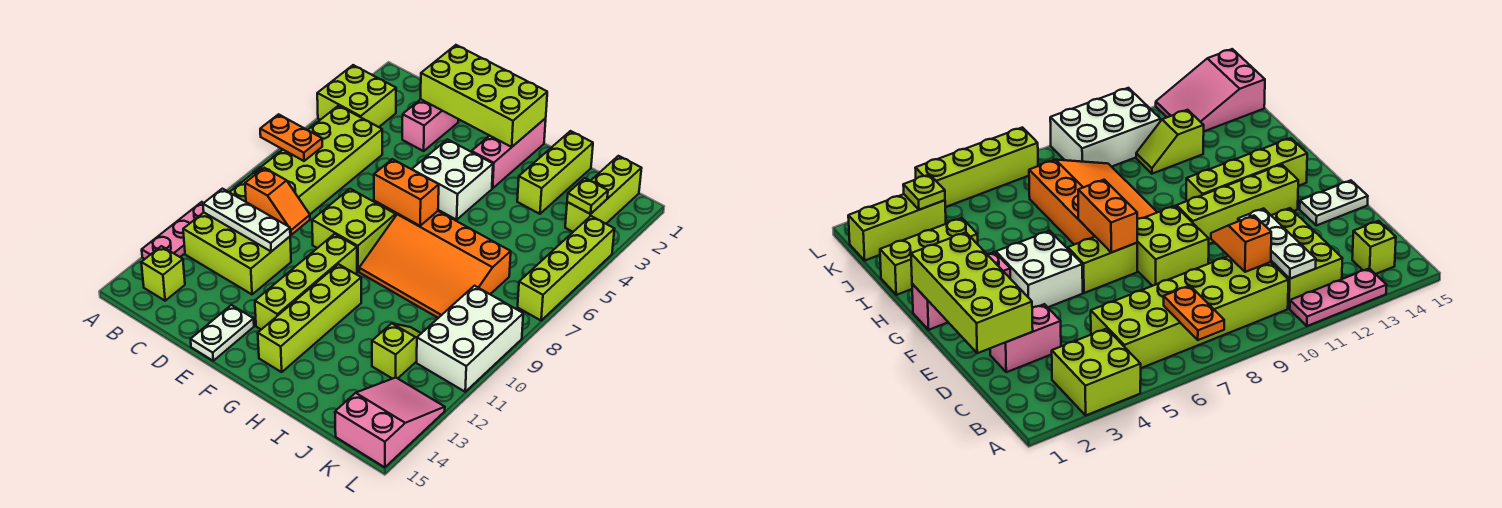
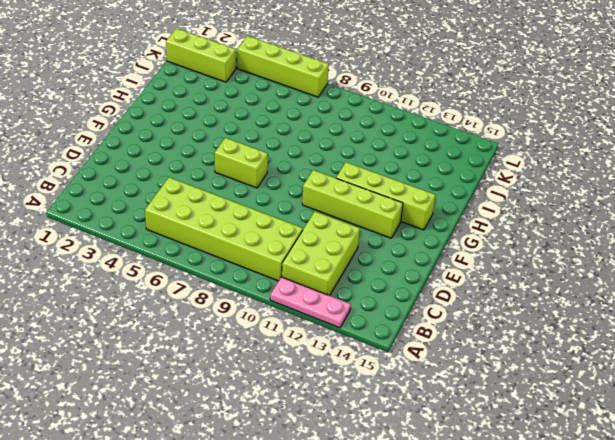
none -> lime brick A3:B4 level 1
none -> lime brick B14 level 1
none -> pink brick D2:D3 level 1

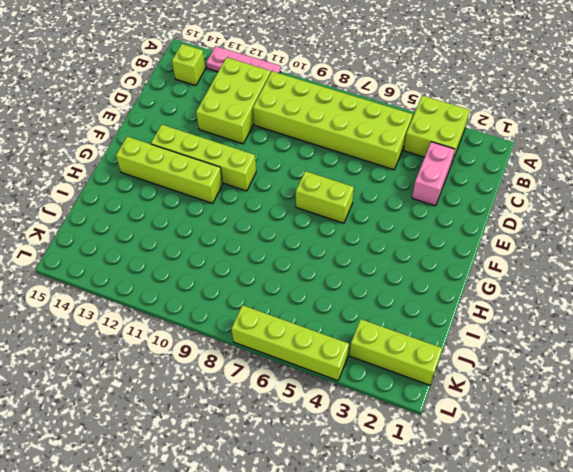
pink brick C3:D3 level 1 -> pink brick D2:D3 level 1
none -> lime brick E8:F9 level 1
none -> white plate E14:E15 level 1
none -> white brick F4:G5 level 1

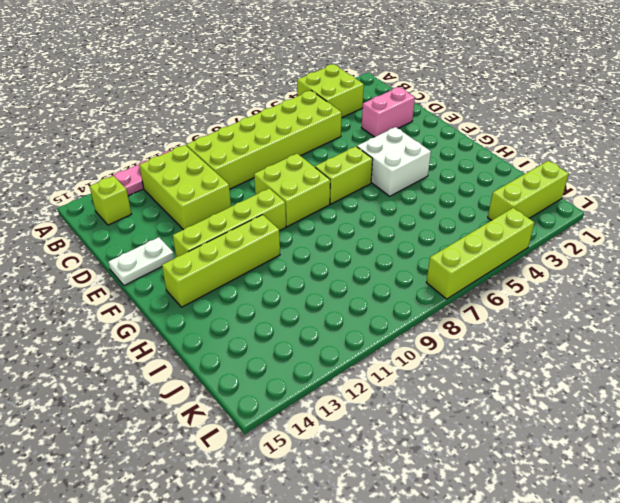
none -> pink brick G1:G3 level 1
none -> orange slope G7:J9 level 1 top 7
none -> lime brick I1:I3 level 1

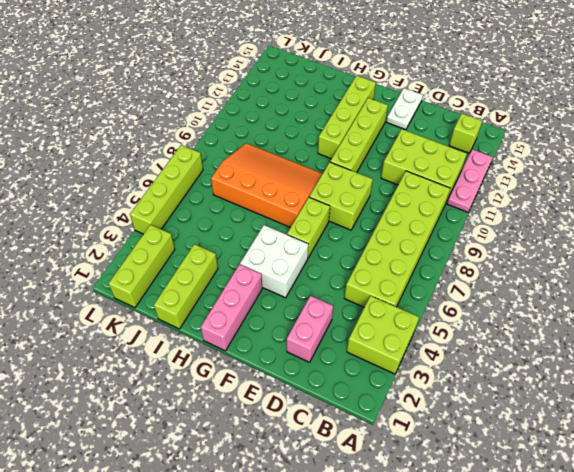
none -> lime slope J11:J12 level 1 top 12
none -> white brick K9:L11 level 1
none -> pink slope K13:L15 level 1 top 15

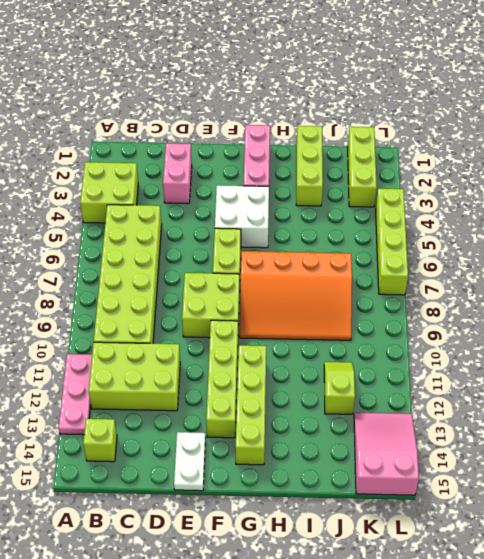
none -> white brick K9:L11 level 1
none -> orange plate A7:B7 level 2
none -> white plate B11:D11 level 2

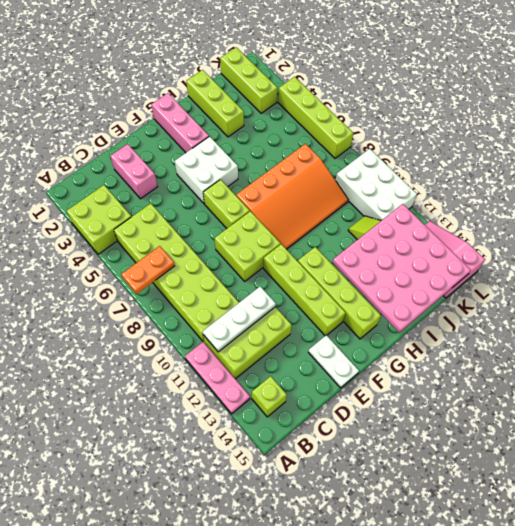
pink plate H12:K15 level 2 -> none
none -> orange slope C10:D10 level 2 top C
none -> lime brick D1:G2 level 2
none -> orange brick F7:G7 level 2

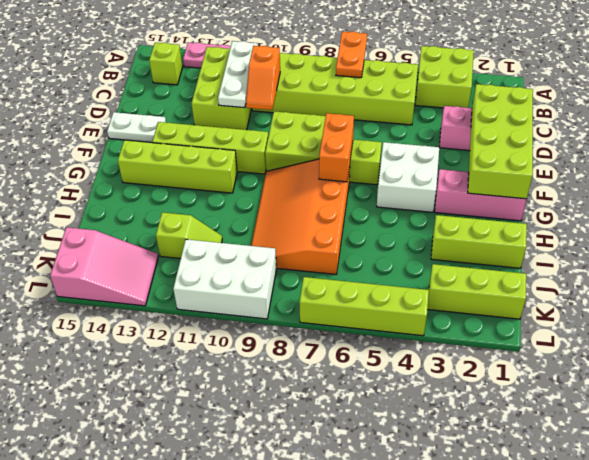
none -> lime plate K3 level 2

